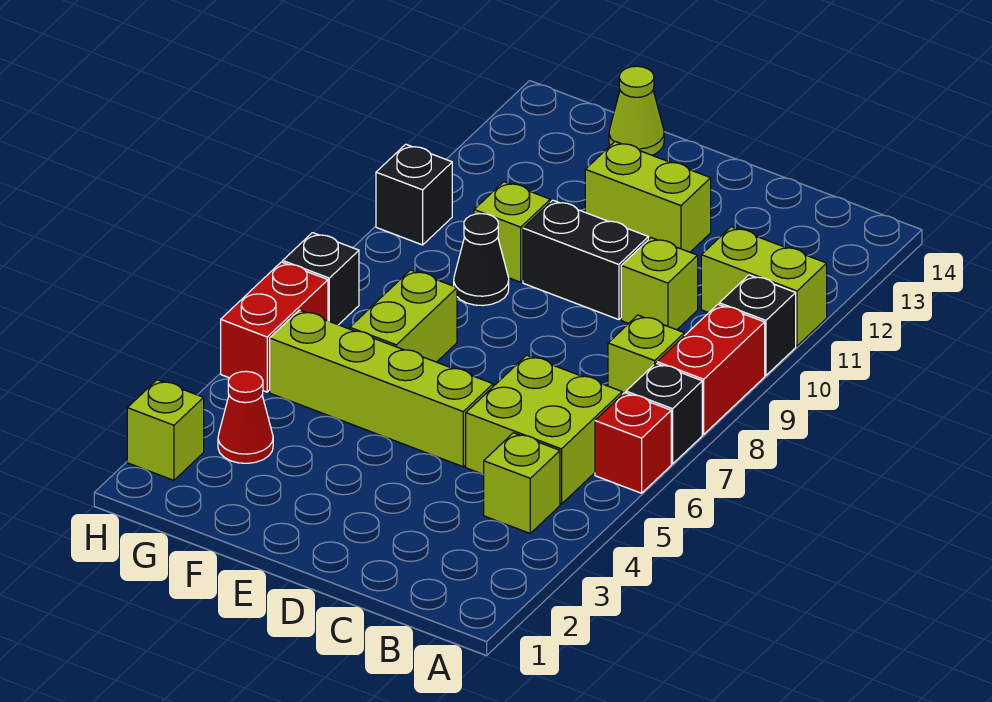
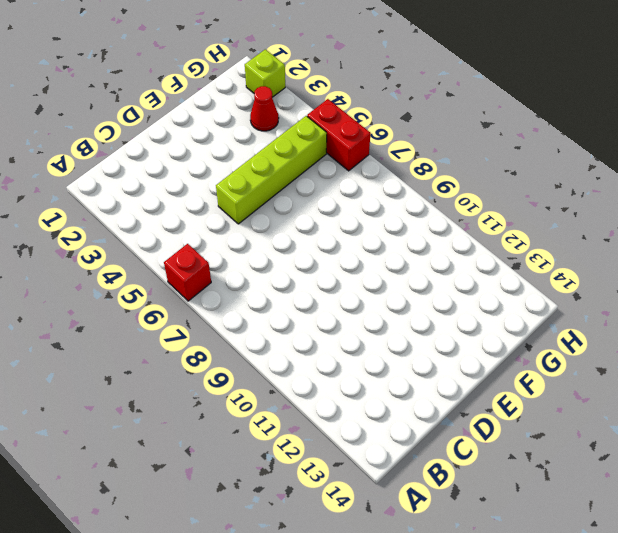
none -> black brick A7 level 1
none -> red brick A8:A9 level 1
none -> black brick A10 level 1

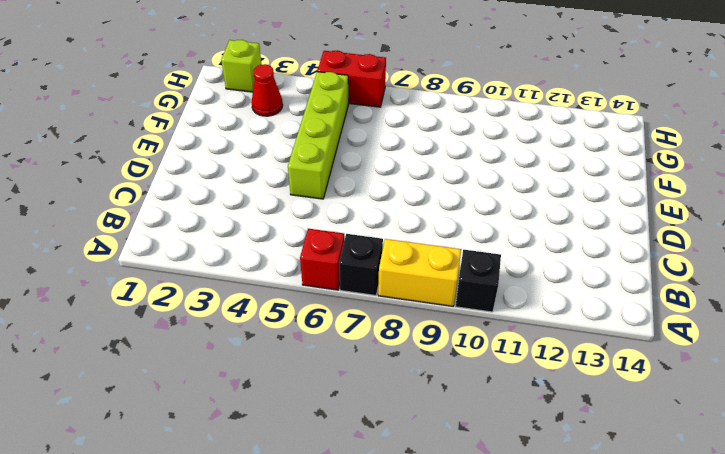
yellow brick A8:A9 level 1 -> red brick A8:A9 level 1
none -> lime brick A11:B11 level 1
none -> lime brick B4 level 1
none -> lime brick B5:C6 level 1

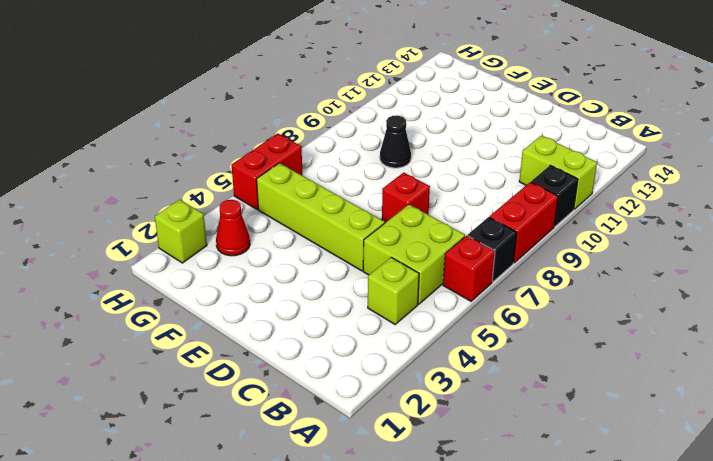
red brick D7 level 1 -> none
none -> lime brick B8 level 1
none -> lime brick C10 level 1
none -> black brick D10:E10 level 1

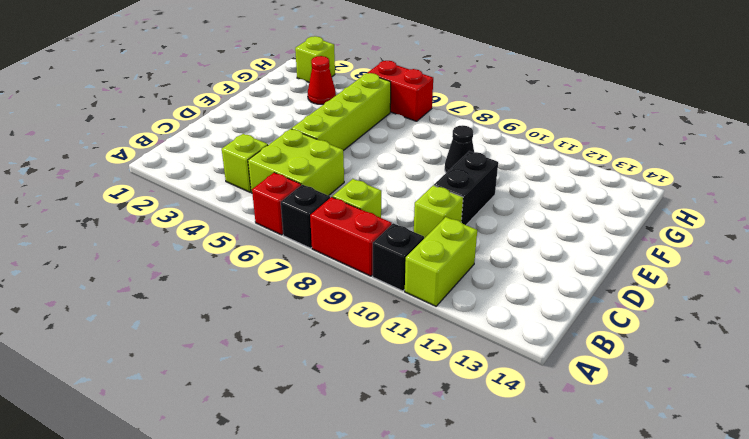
none -> lime brick D12:E12 level 1
none -> lime brick F6:F7 level 1
none -> lime brick F10 level 1

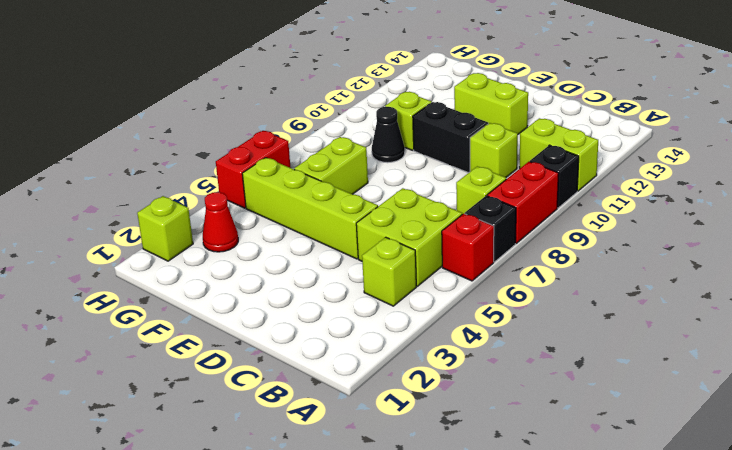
none -> lime cone F14 level 1
none -> black brick H7 level 1
none -> black brick H10 level 1

